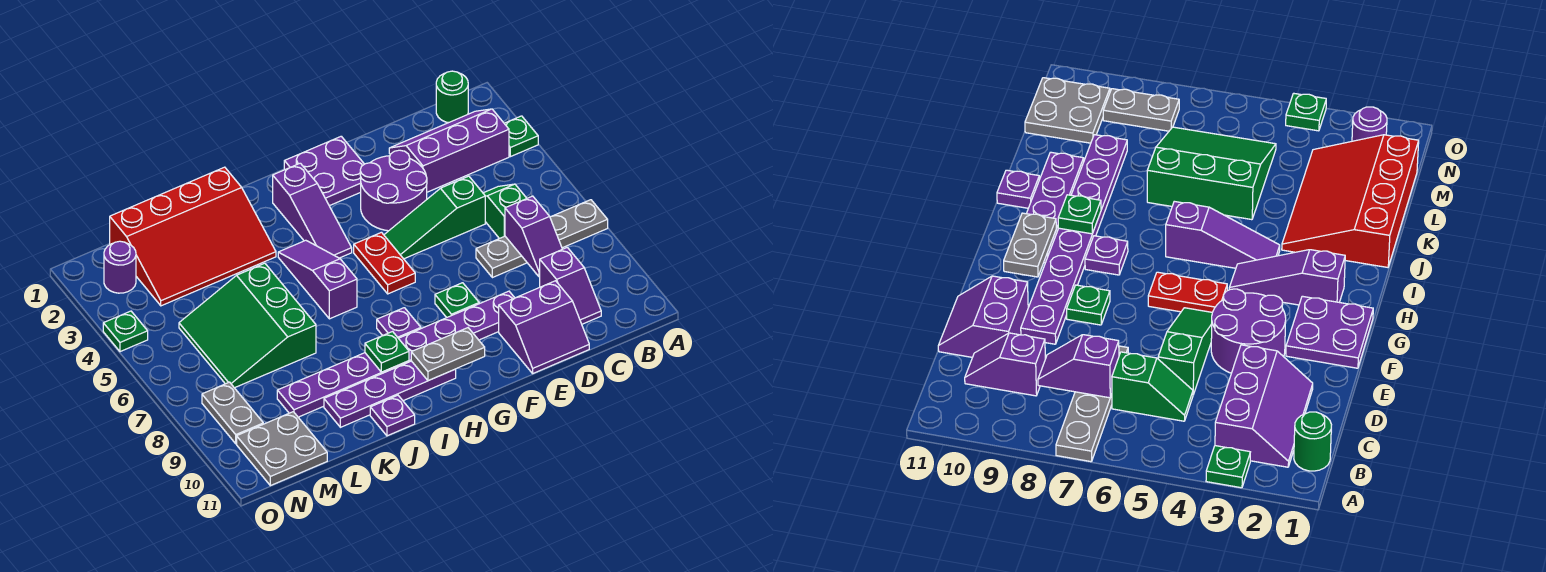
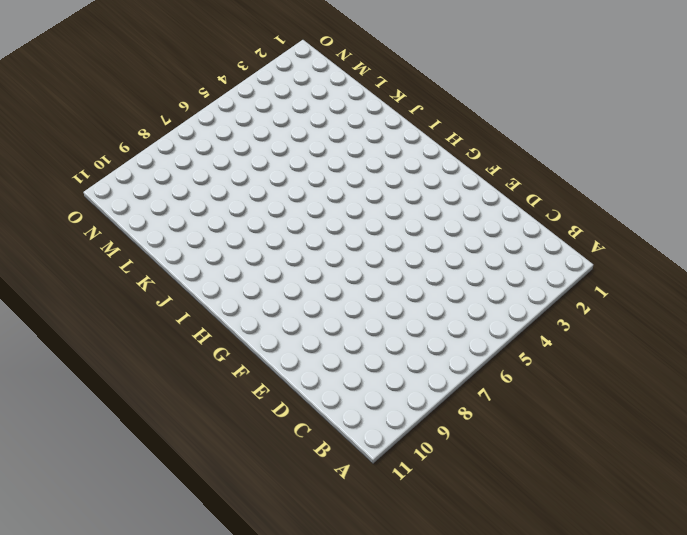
none -> green plate A3 level 1
none -> grey plate A7:D7 level 1
none -> green round brick B1 level 1

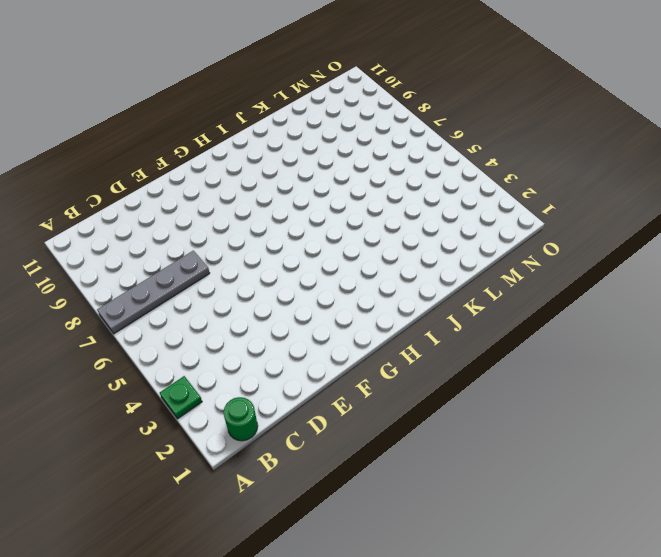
none -> purple slope B2:D3 level 1 top 3
none -> green slope C5:C6 level 1 top 6
none -> purple slope C9:C10 level 1 top 9

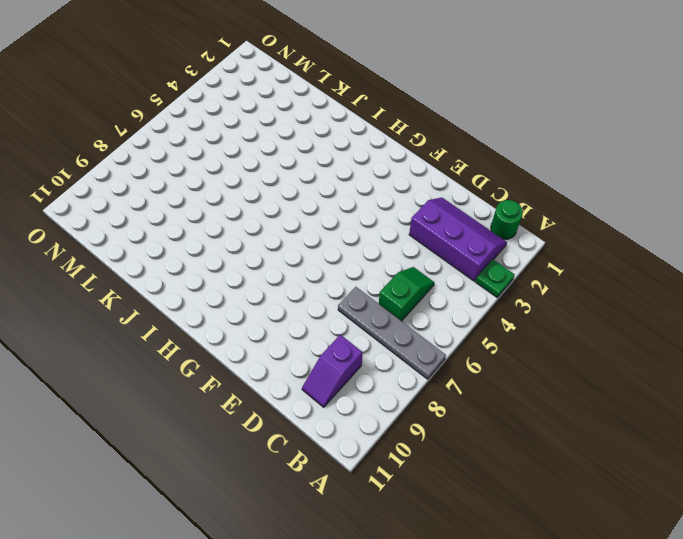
none -> green slope D5:F5 level 1 top D
none -> purple slope D10:E11 level 1 top 10
none -> purple round brick E3:F4 level 1

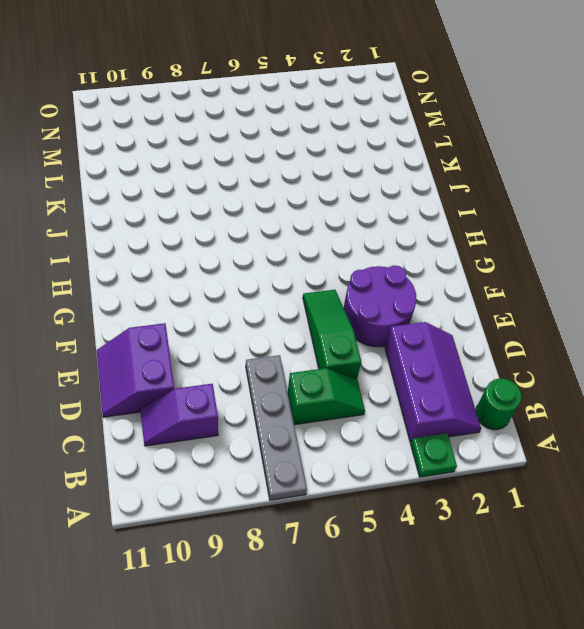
none -> purple plate E9:L9 level 1
none -> purple plate F1:G2 level 1
none -> green plate F8 level 1

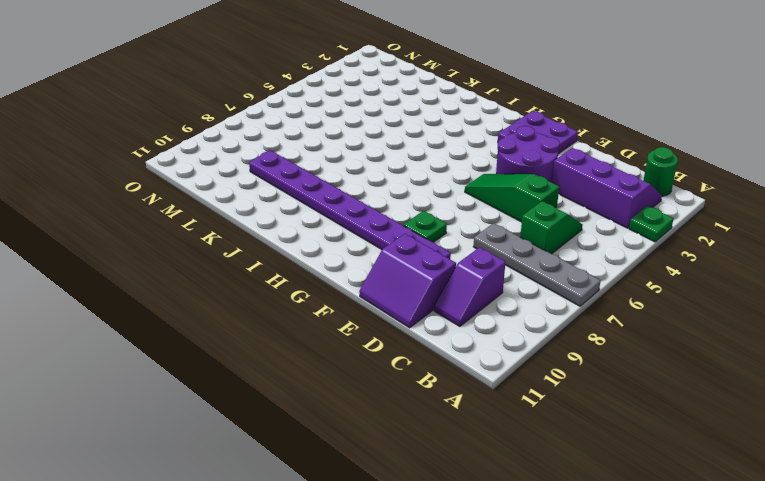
none -> red plate G5:G6 level 1
none -> purple slope H2:H4 level 1 top 2
none -> purple plate H8 level 1

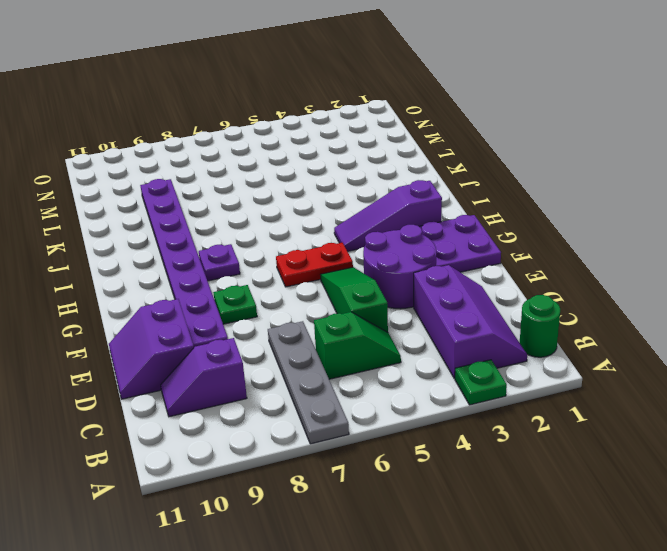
none -> purple plate H10:K10 level 1
none -> purple slope I4:I6 level 1 top 6
none -> red slope J1:M3 level 1 top 1

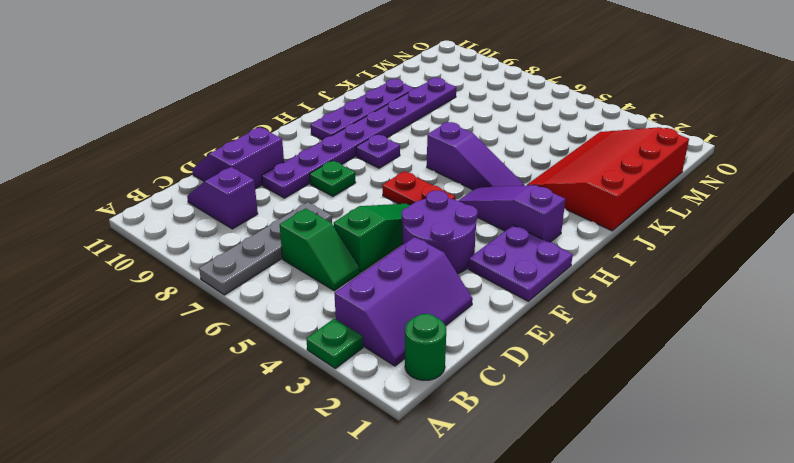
none -> purple plate J11 level 1
none -> green slope K5:M7 level 1 top K
none -> grey plate M10:N11 level 1

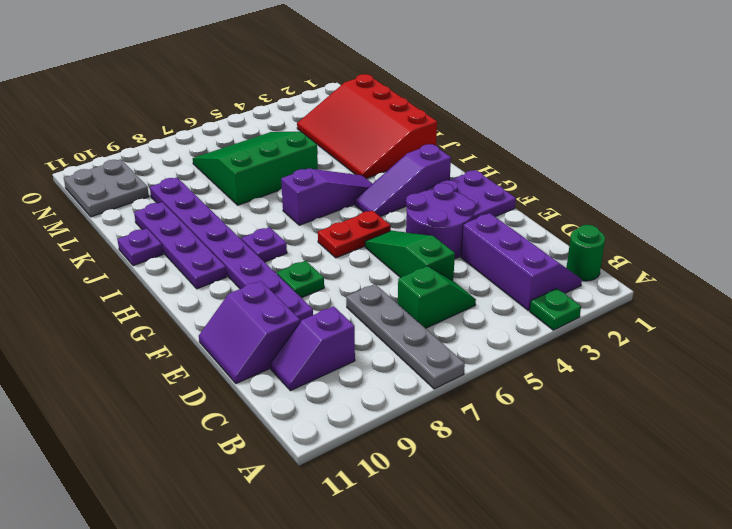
none -> purple round brick N2 level 1
none -> grey plate N8:N9 level 1
none -> green plate O4 level 1

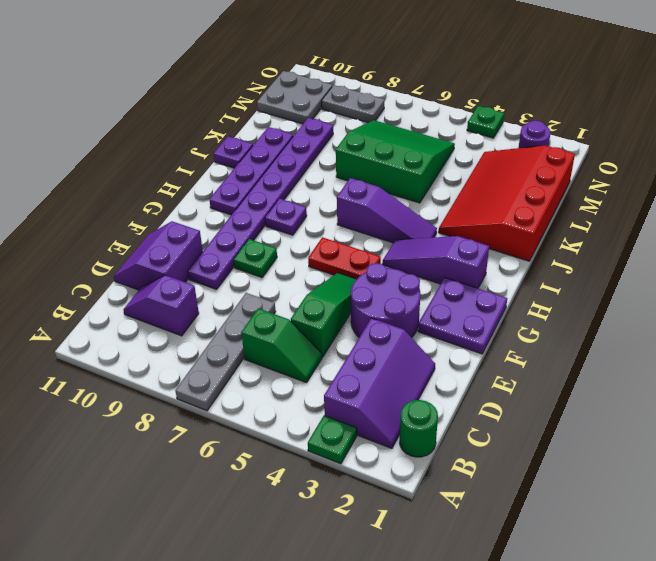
none -> purple slope C7:C8 level 2 top 7
none -> grey plate G10:H10 level 2
none -> green plate I9 level 2

